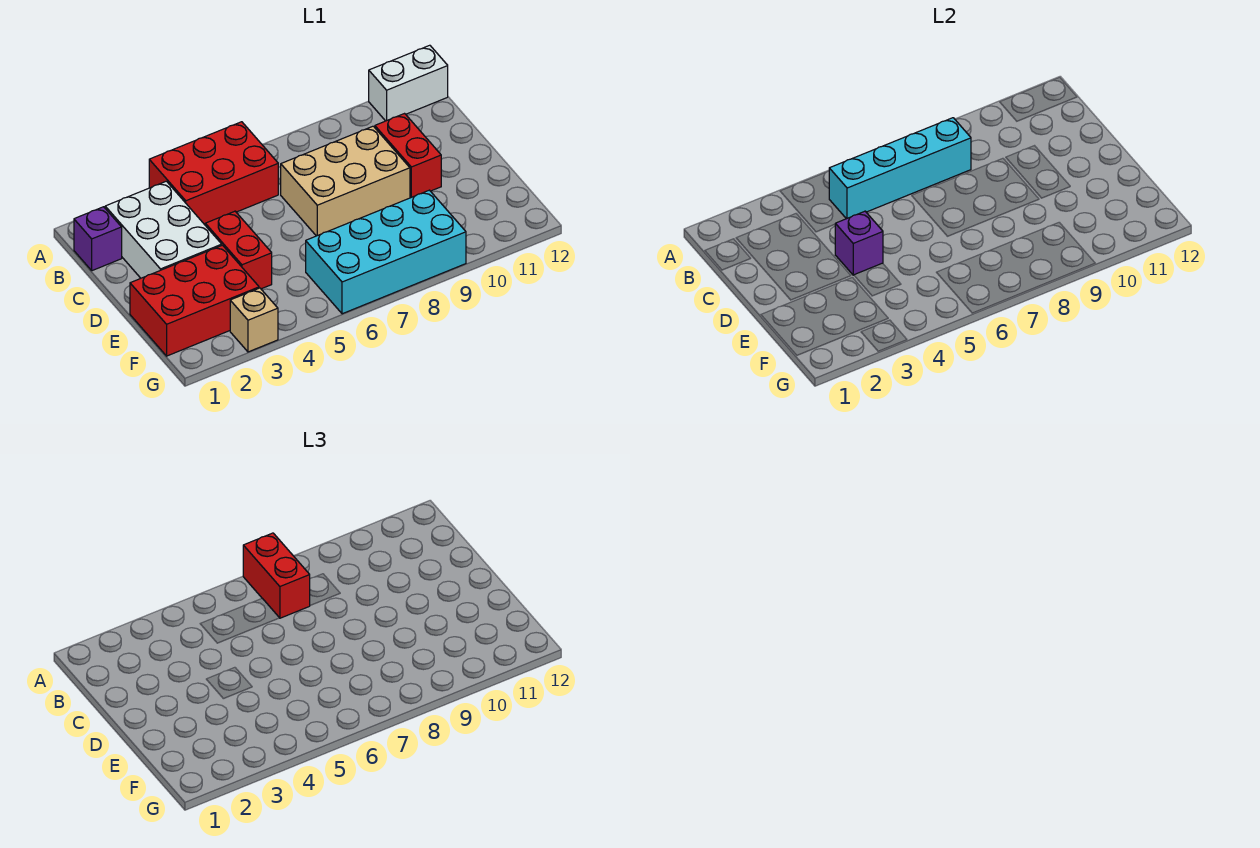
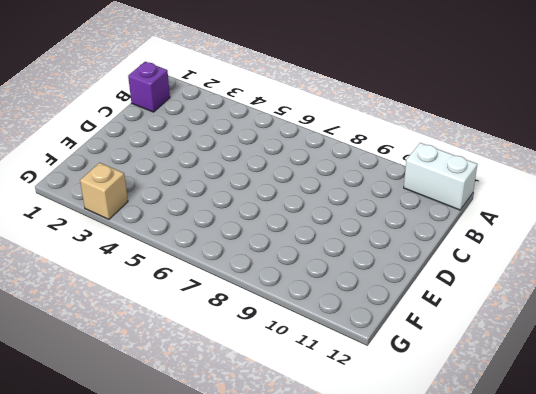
none -> red brick A4:B6 level 1
none -> white brick B2:D3 level 1
none -> tan brick C7:D9 level 1

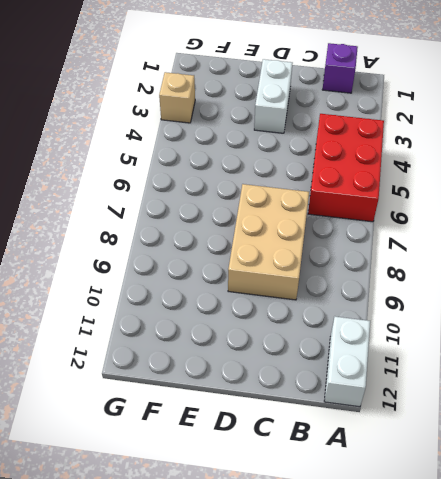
white brick D2:D3 level 1 -> white brick B2:D3 level 1
none -> red brick C10:D10 level 1
none -> red brick D4:E4 level 1
none -> red brick E1:F3 level 1

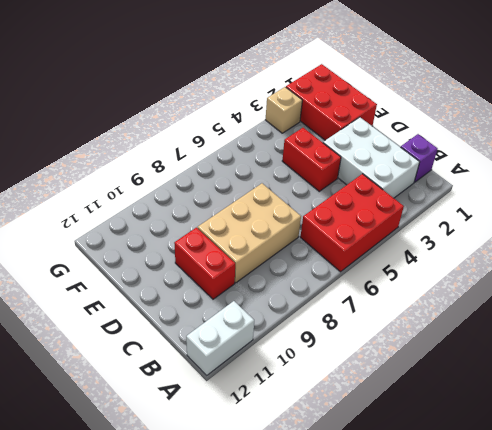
red brick E1:G2 level 1 -> red brick E1:F3 level 1
none -> cyan brick F6:G9 level 1
none -> cyan brick B5:B8 level 2
none -> purple brick D4 level 2

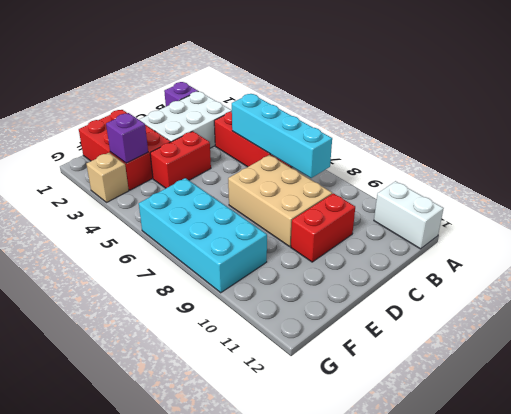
purple brick F3 level 2 -> purple brick D4 level 2
none -> red brick A7:B7 level 3

